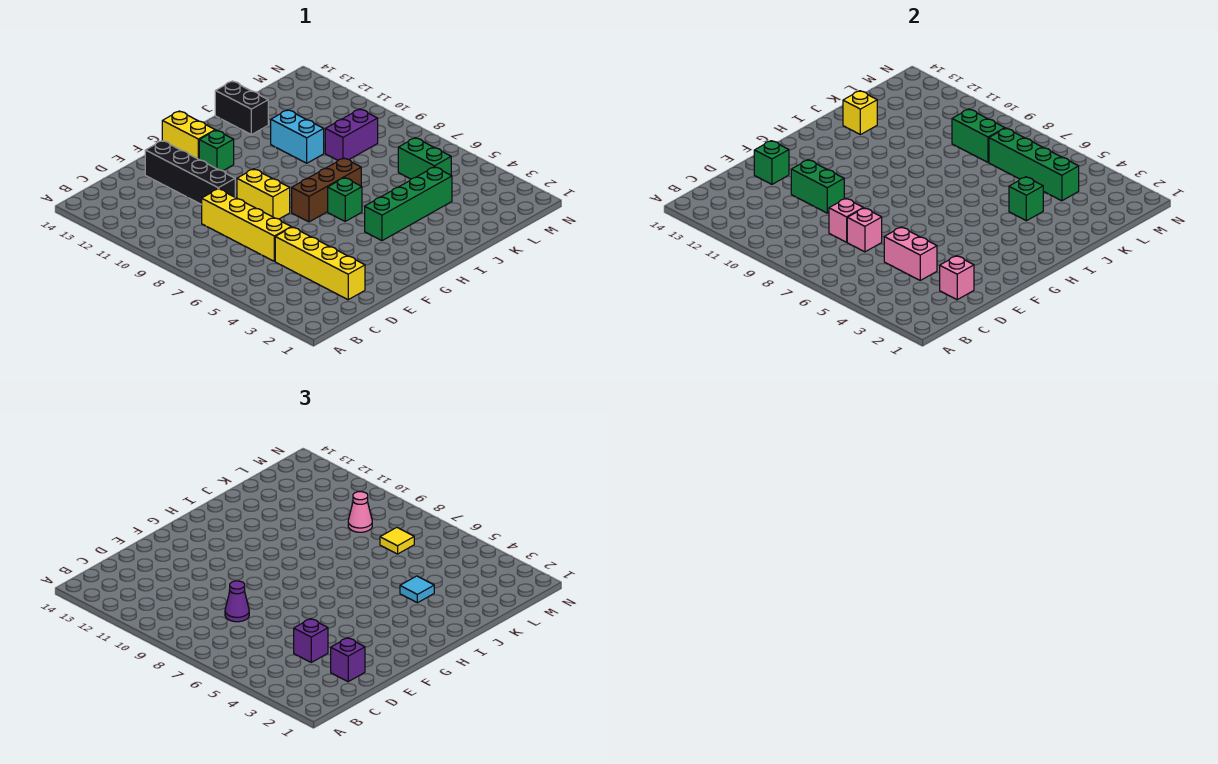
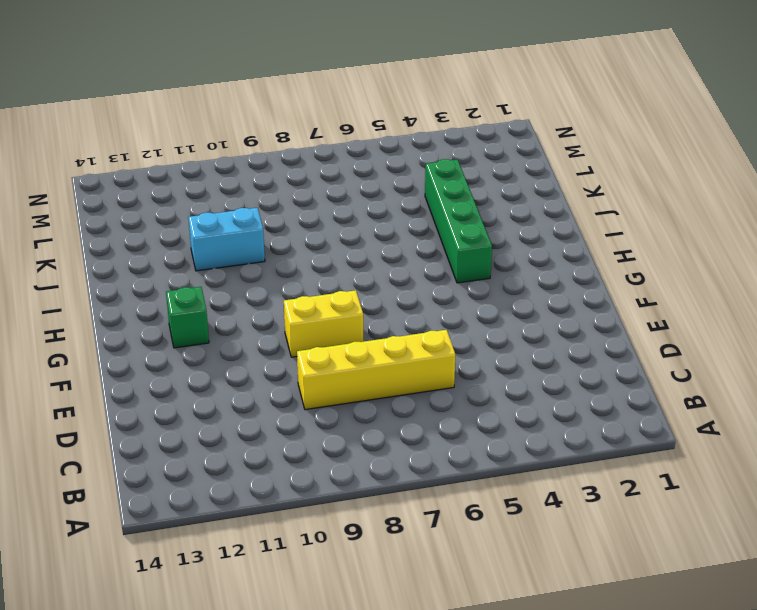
none -> yellow brick D2:D5 level 1
none -> black brick E10:E13 level 1
none -> brown brick G7:I7 level 1

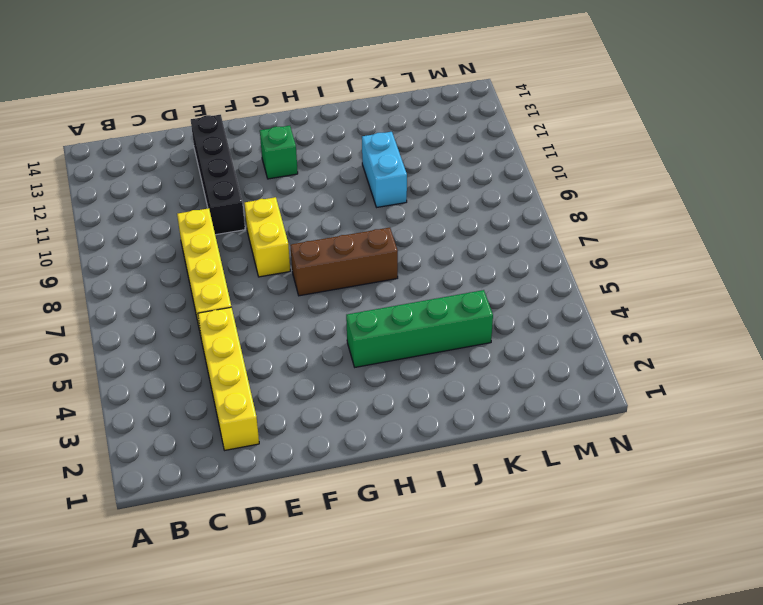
none -> yellow brick G13:G14 level 1
none -> green brick H6 level 1
none -> black brick J13:J14 level 1

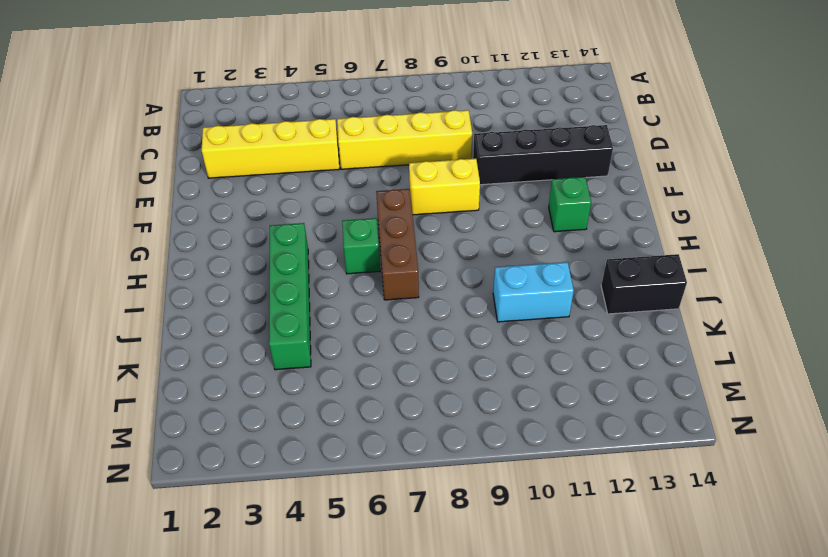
none -> yellow brick G13:G14 level 1
none -> purple brick K9:L9 level 1
none -> green brick L5:L6 level 1

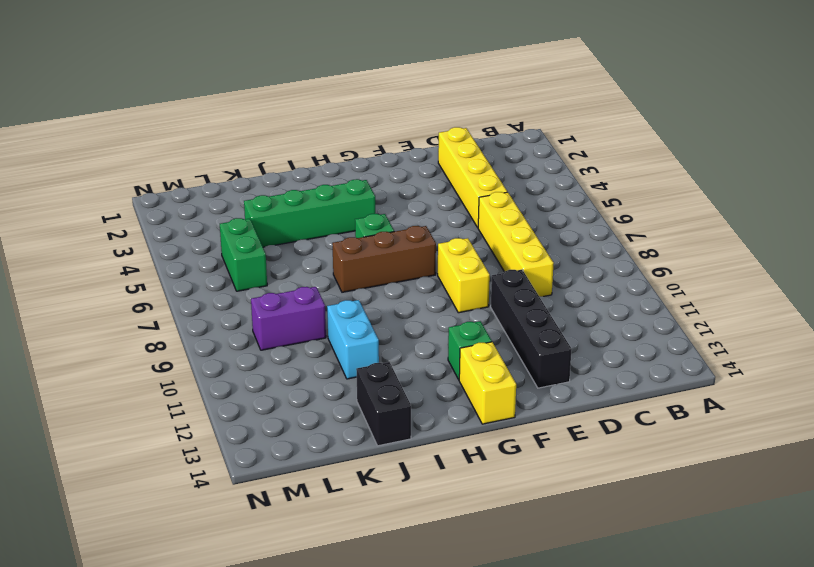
none -> pink brick D2 level 2
none -> pink brick D4:D5 level 2
none -> pink brick D7 level 2

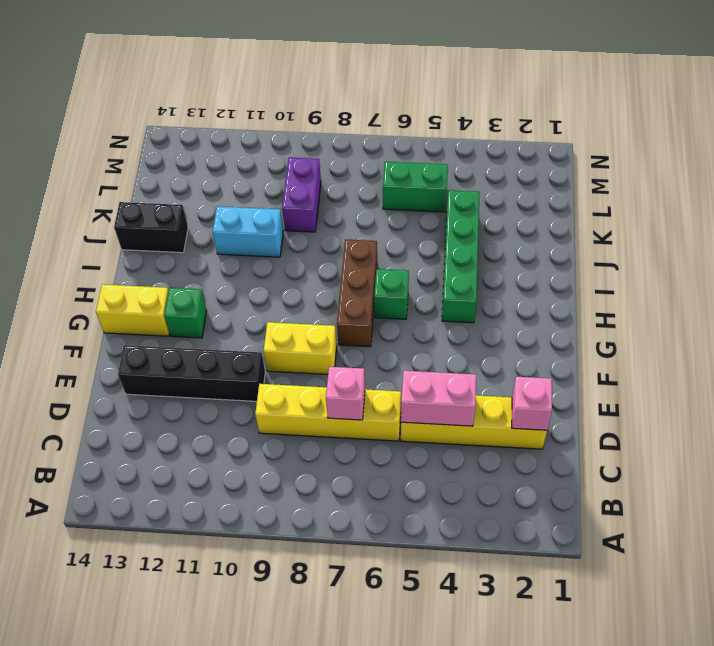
none -> pink brick D8 level 2
none -> green brick E10:E11 level 2
none -> green brick E13 level 2

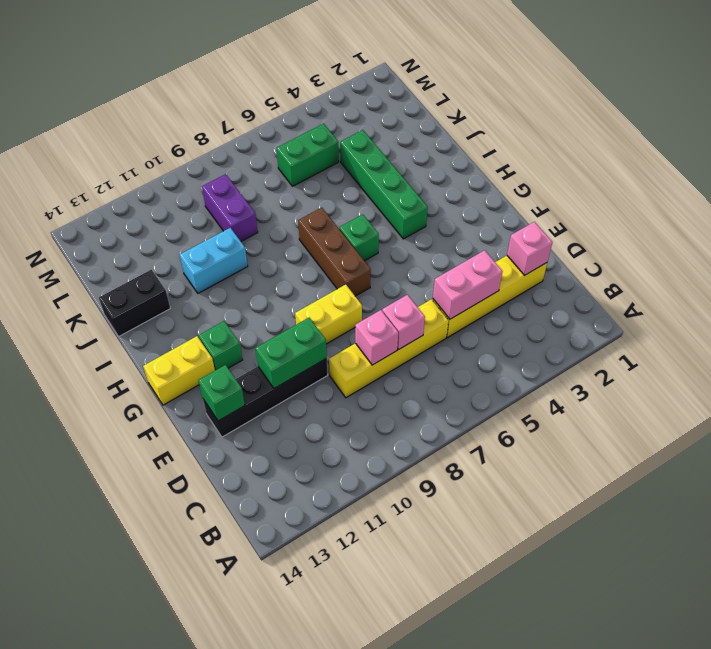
none -> green brick J4 level 2
none -> yellow brick J13 level 2
none -> green brick L4:L7 level 2

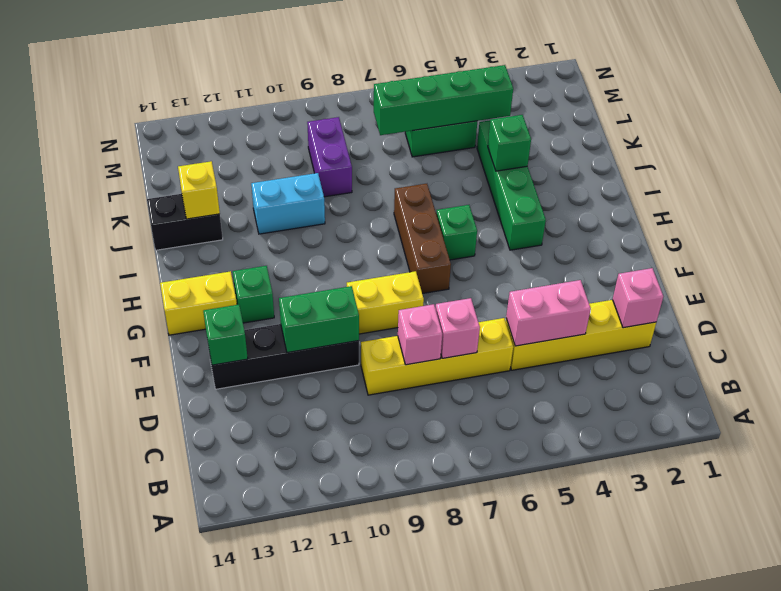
none -> green brick L8:L9 level 2
none -> purple brick D2 level 3
none -> purple brick D4 level 3

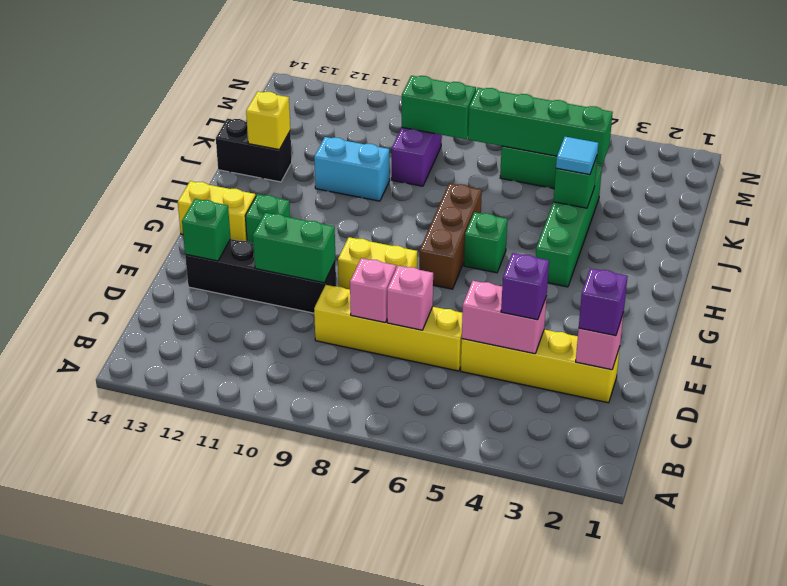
none -> purple cone D8 level 3
none -> yellow tile L7 level 3
none -> pink cone L9 level 3

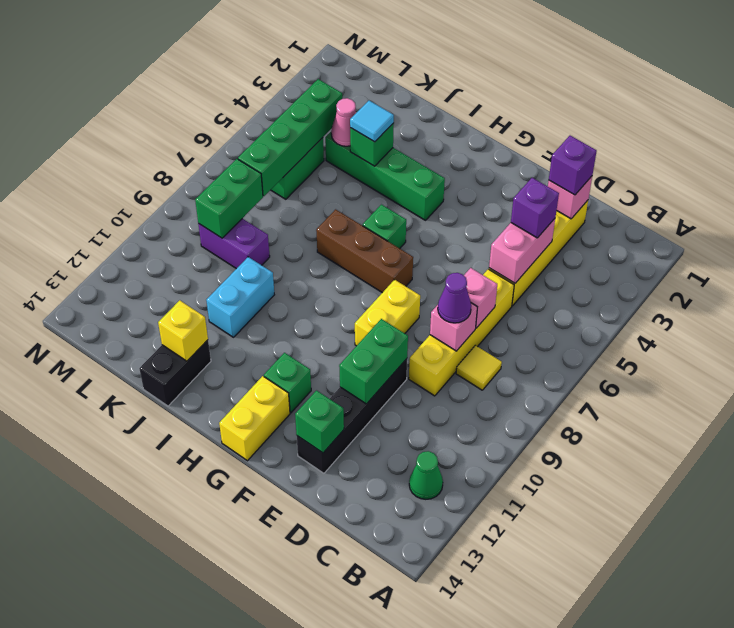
green cone B12 level 1 -> none
yellow tile C8 level 1 -> yellow tile L7 level 3
pink cone K4 level 2 -> pink cone L9 level 3

